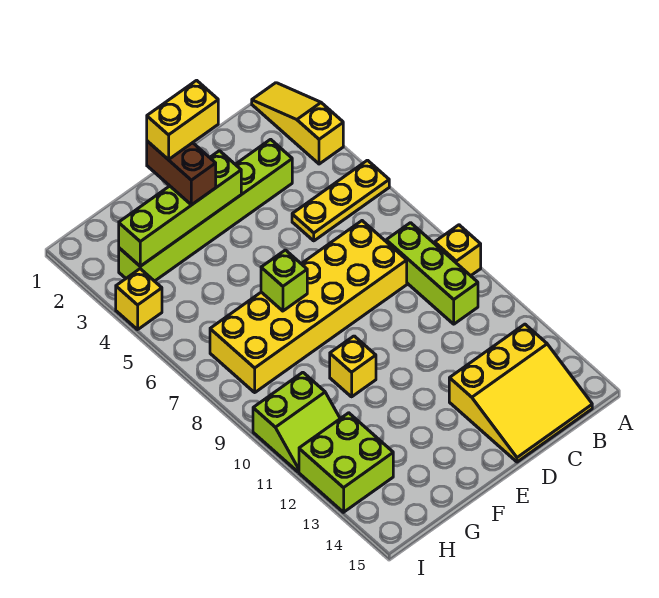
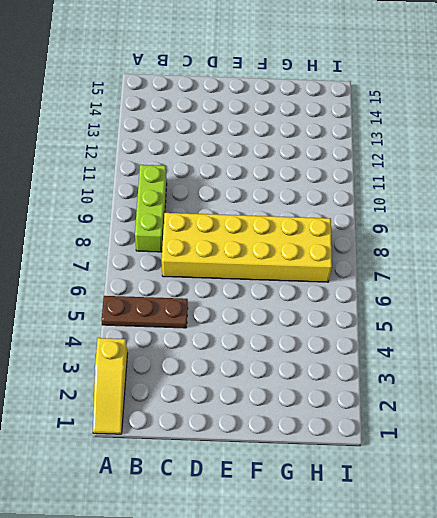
brown plate A5:C5 level 1 -> yellow plate A5:C5 level 1
none -> yellow brick A9 level 1
none -> yellow slope B13:D15 level 1 top 13
none -> lime brick C3:H3 level 1

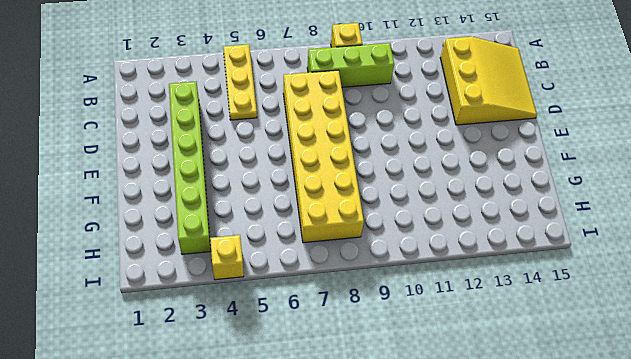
none -> yellow slope A1:A3 level 1 top 3
none -> yellow brick F10 level 1
none -> lime slope H10:I11 level 1 top 10

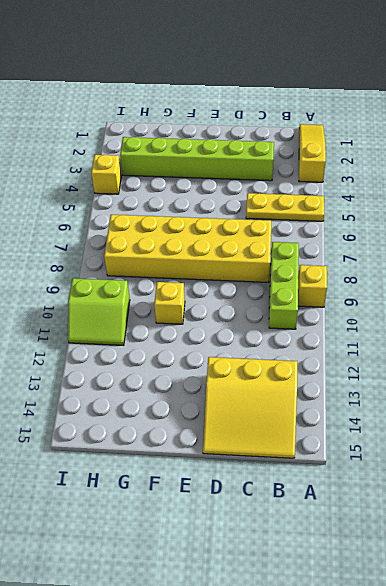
none -> lime brick H12:I13 level 1
none -> lime brick E3:H3 level 2
none -> lime brick F7 level 2

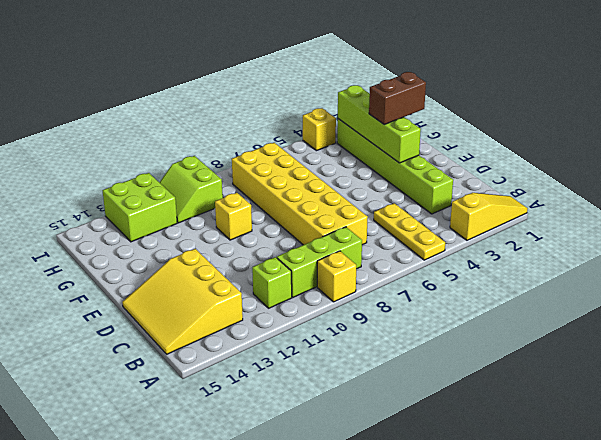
lime brick B11 level 1 -> lime brick F7 level 2
none -> yellow brick E2:F2 level 4

